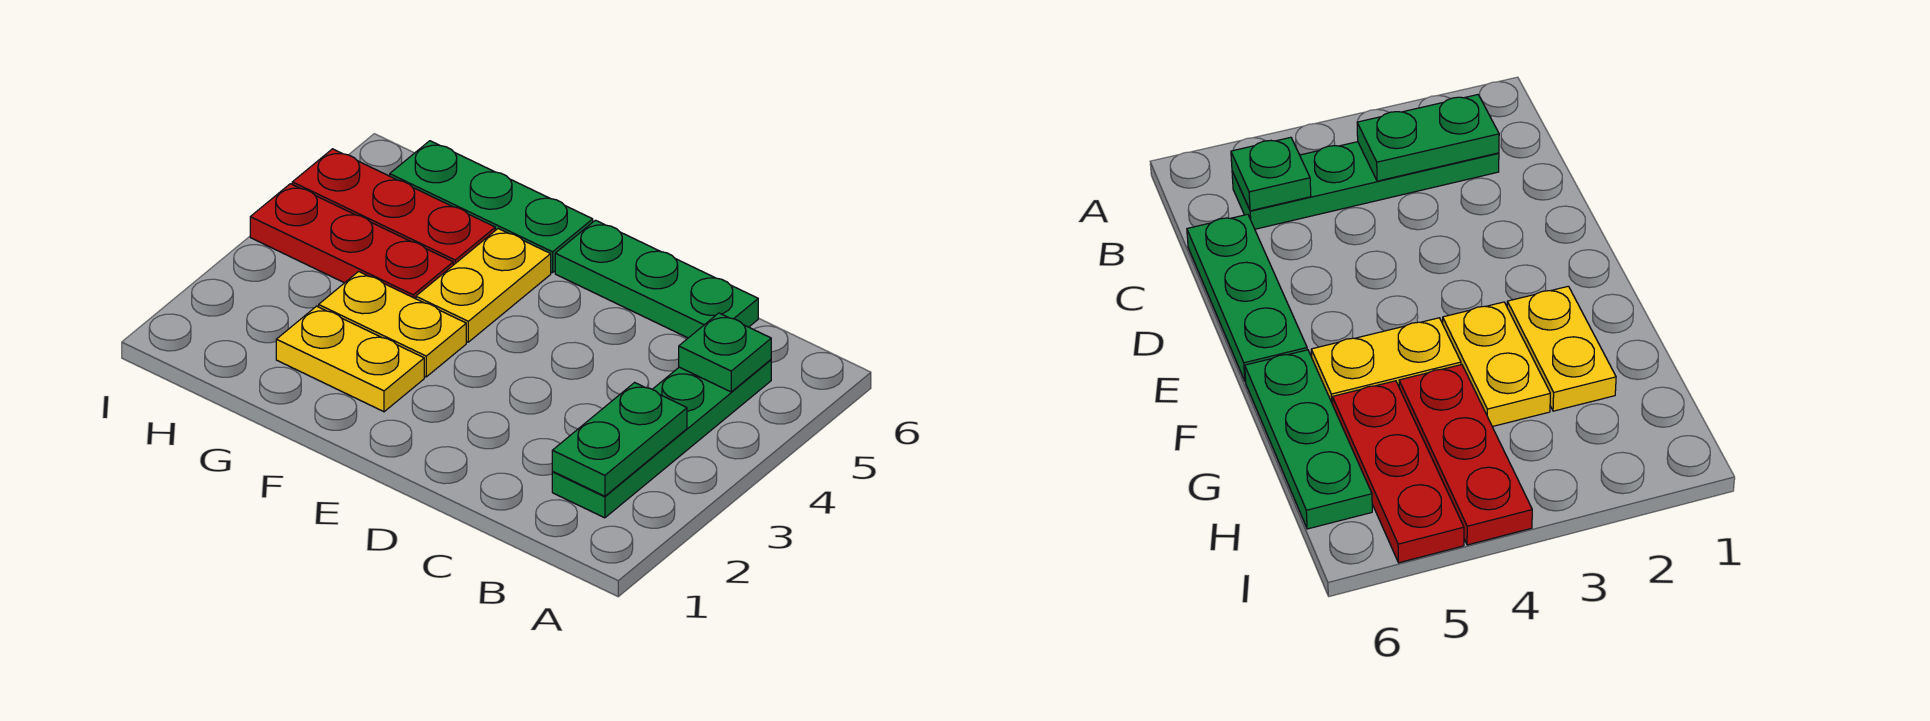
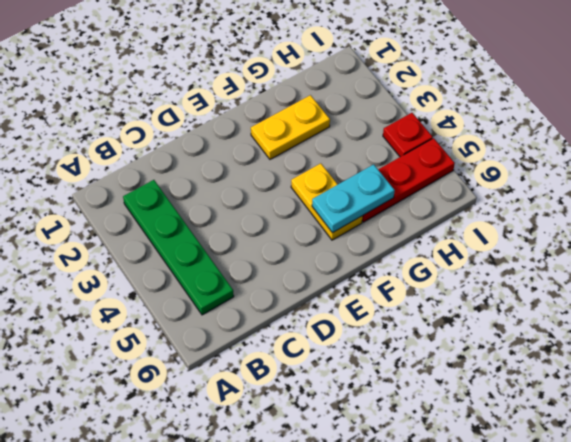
cyan plate F5:G5 level 2 -> none
red plate I4 level 1 -> red plate G4:I4 level 1
none -> green plate C6:E6 level 1
none -> yellow plate F3:G3 level 1

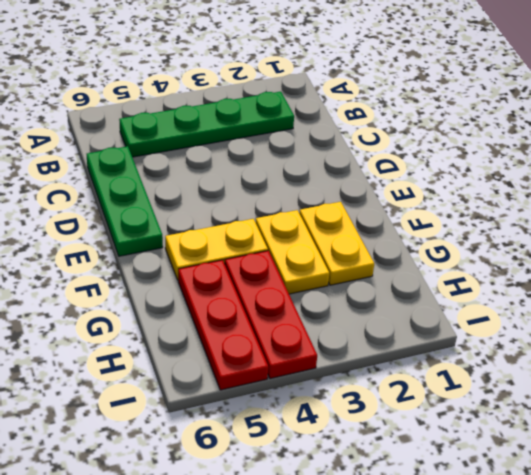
none -> green plate F6:H6 level 1
none -> green plate B2:B3 level 2

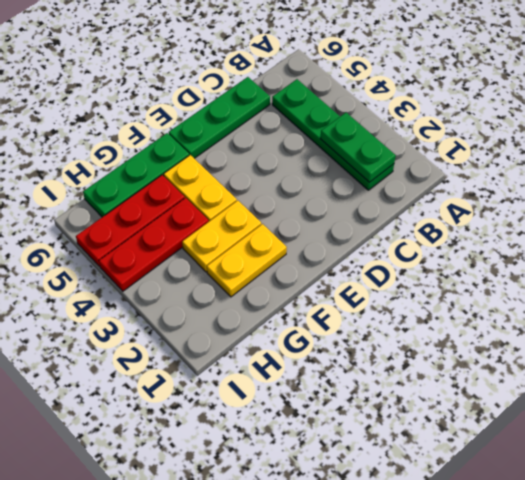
none -> green plate B5 level 2

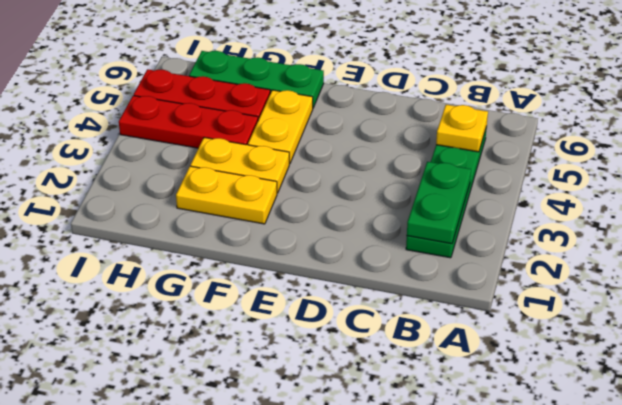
yellow plate B5 level 2 -> green plate B5 level 2
none -> green plate C6:E6 level 1

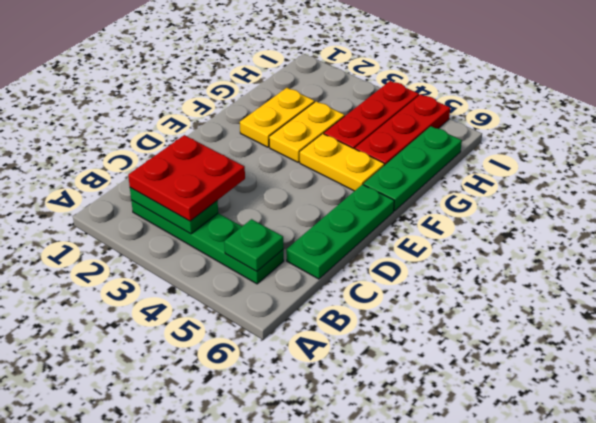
red plate B2:C3 level 3 -> none

